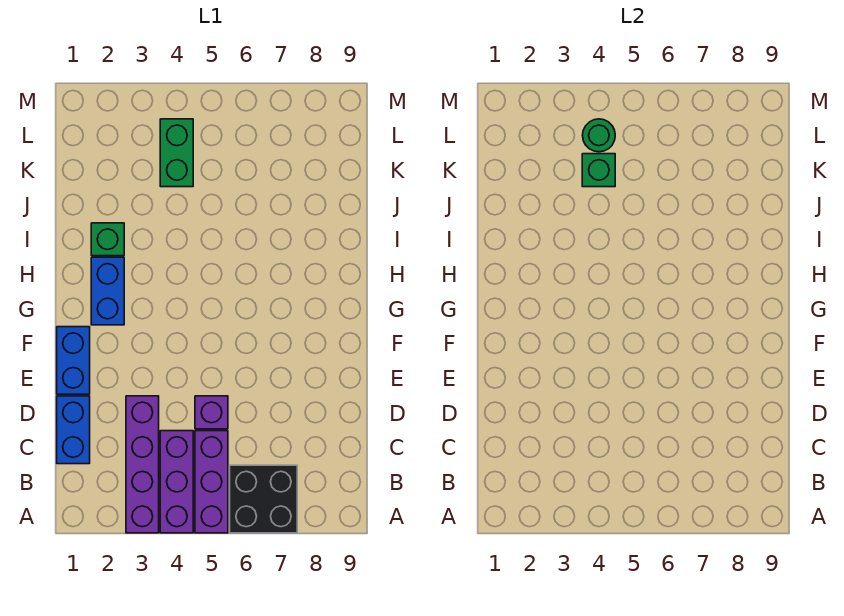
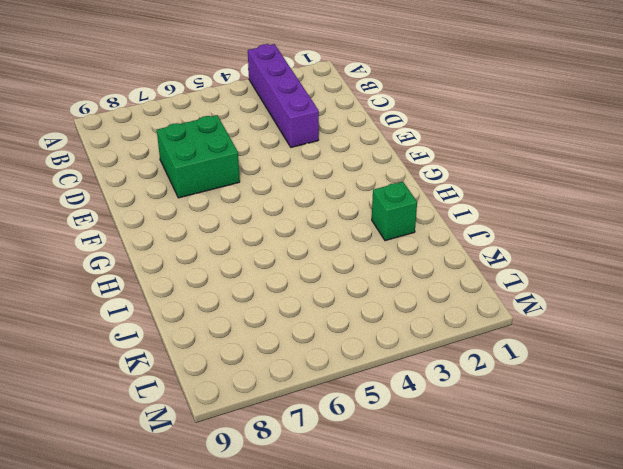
green brick D6:E7 level 1 -> none
none -> purple brick A4:C4 level 1
none -> purple brick A5:C5 level 1
none -> black brick A6:B7 level 1

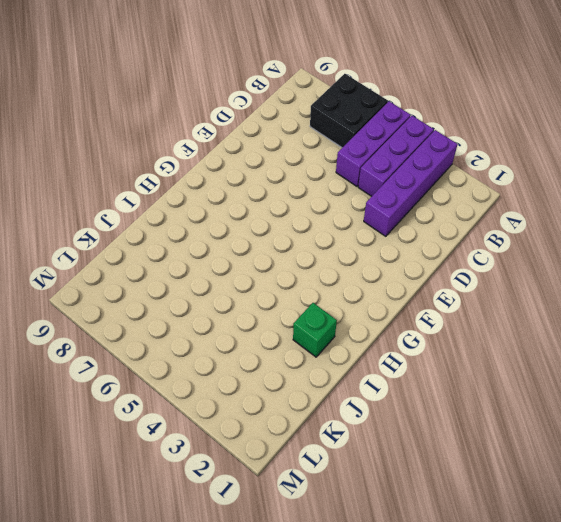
none -> blue brick C1:D1 level 1
none -> purple brick D5 level 1
none -> blue brick E1:F1 level 1

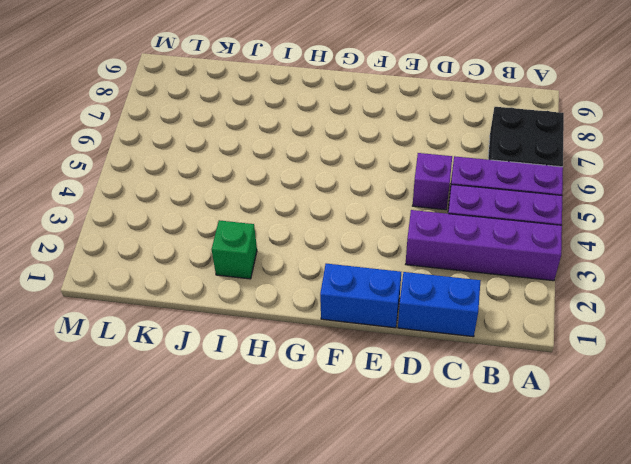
none -> blue brick G2:H2 level 1
none -> green brick K4:L4 level 1
none -> green brick K4 level 2

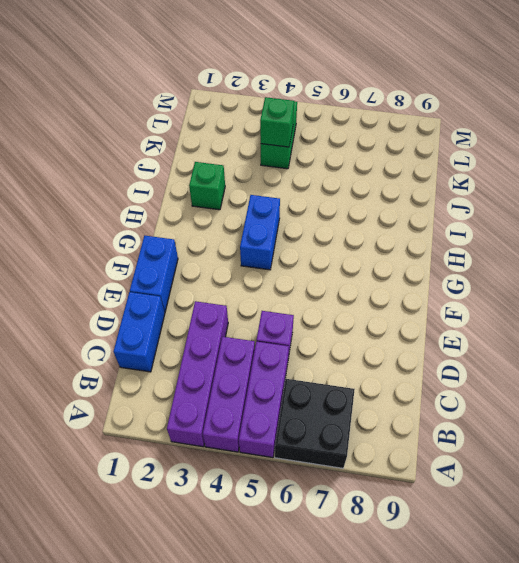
blue brick G4:H4 level 1 -> blue brick G2:H2 level 1
none -> green round brick L4 level 2

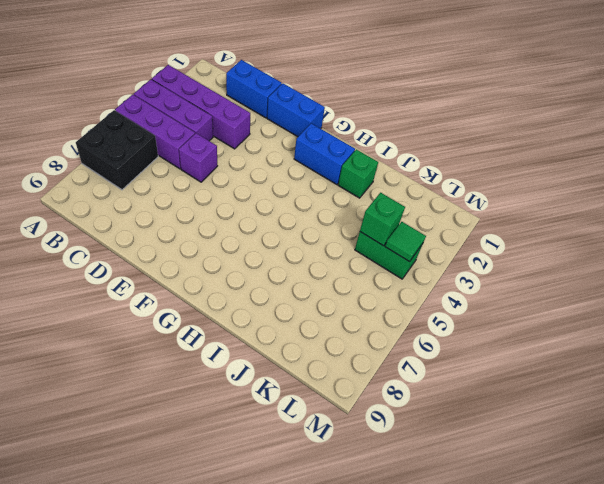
green tile L4 level 2 -> green round brick L4 level 2

